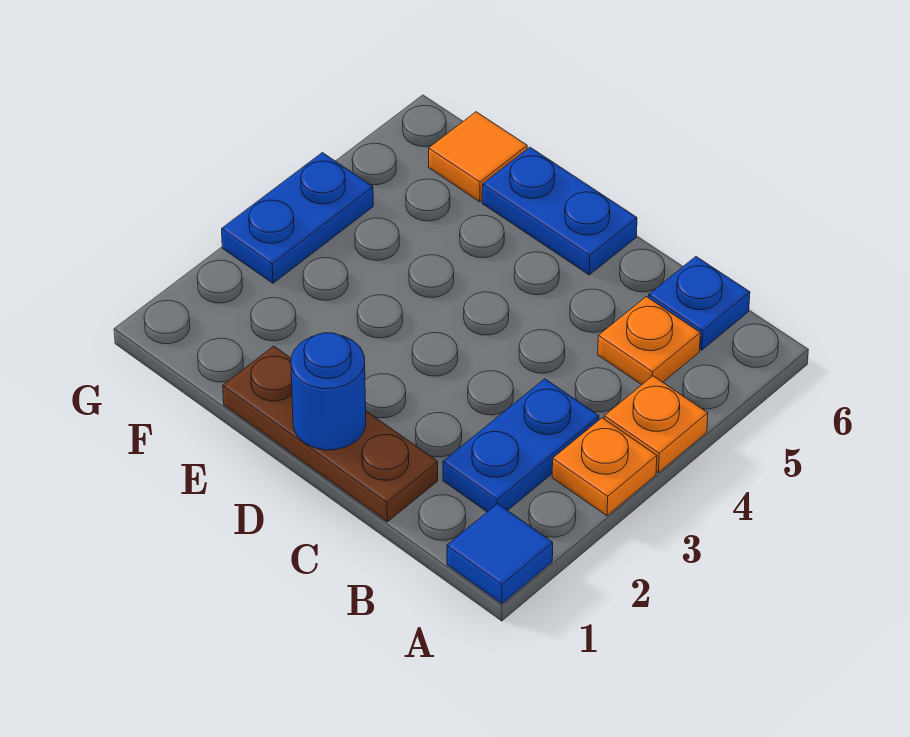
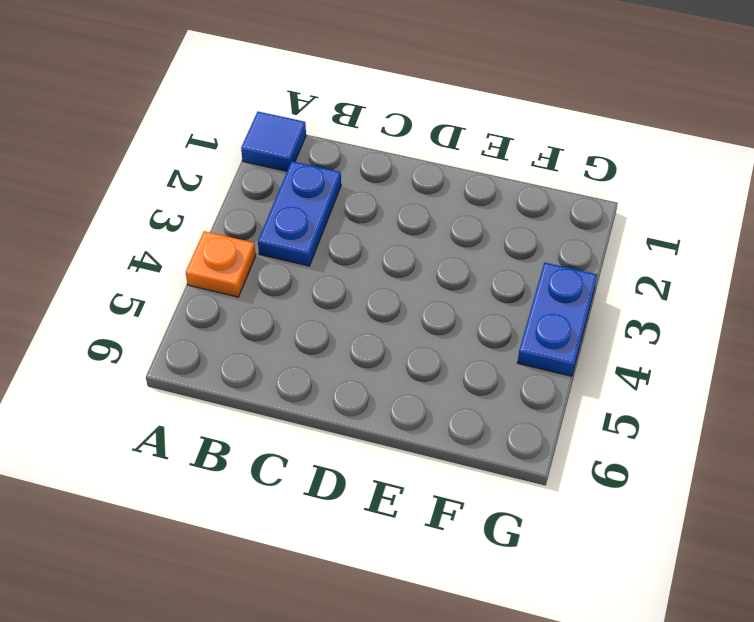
none -> orange plate A3 level 1
none -> orange plate B5 level 1

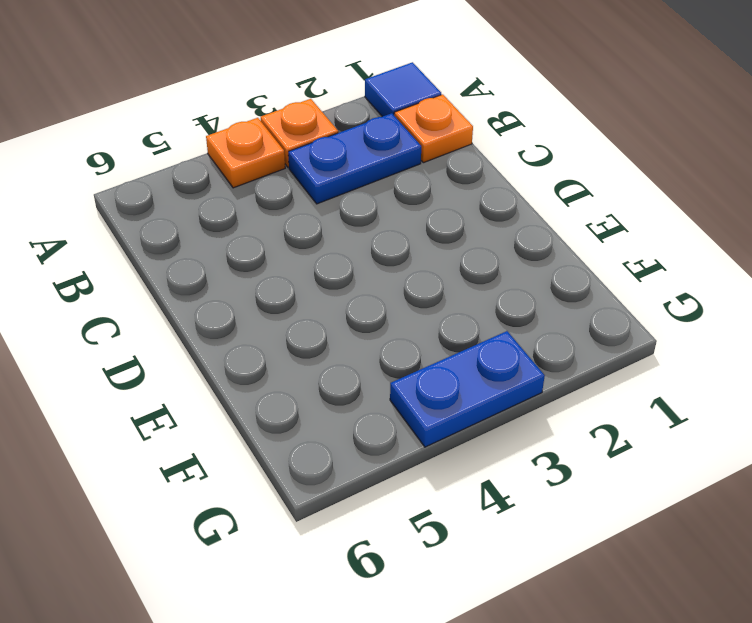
orange plate B1 level 1 -> orange plate B5 level 1
none -> blue plate B6 level 1
none -> brown plate C1:E1 level 1

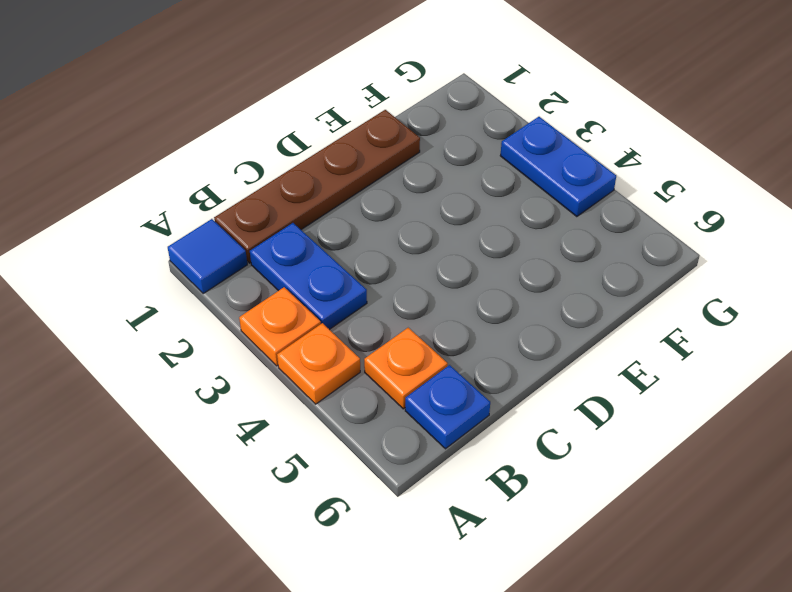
brown plate B1:E1 level 1 -> brown plate C1:E1 level 1
none -> blue plate D6:E6 level 1
none -> orange tile F6 level 1

